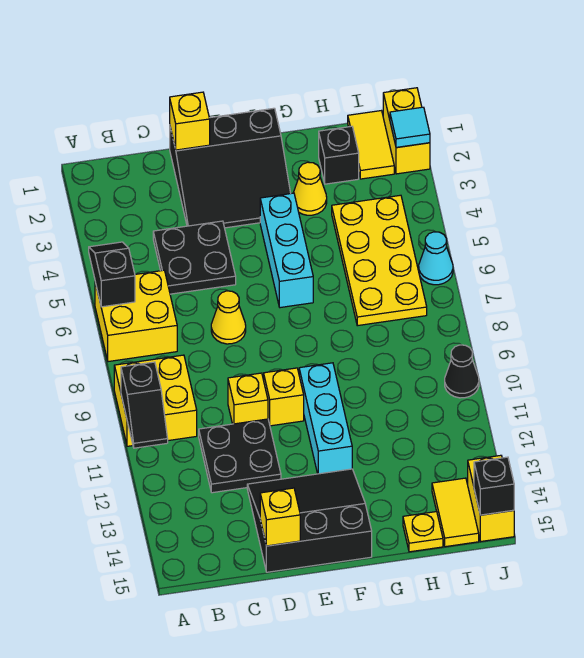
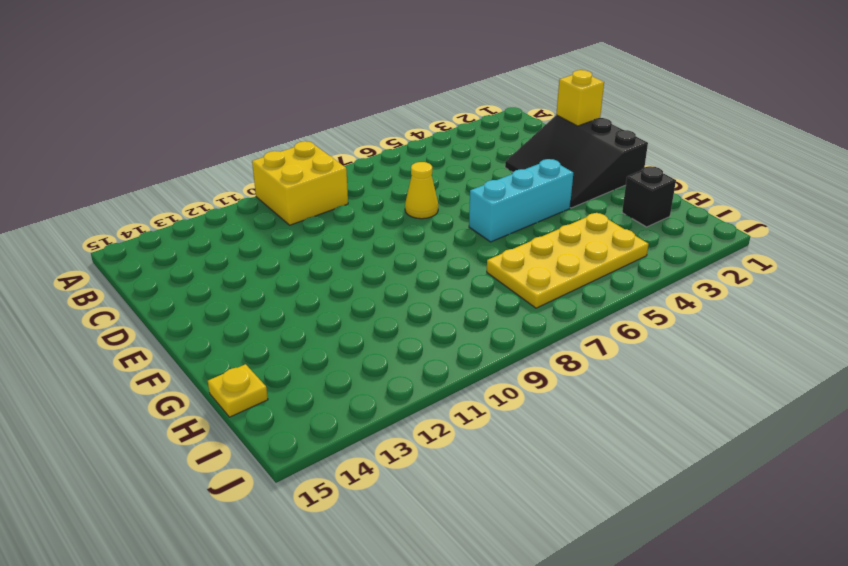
none -> yellow brick A6:B7 level 1
none -> black plate C4:D5 level 1
none -> black plate C11:D12 level 1

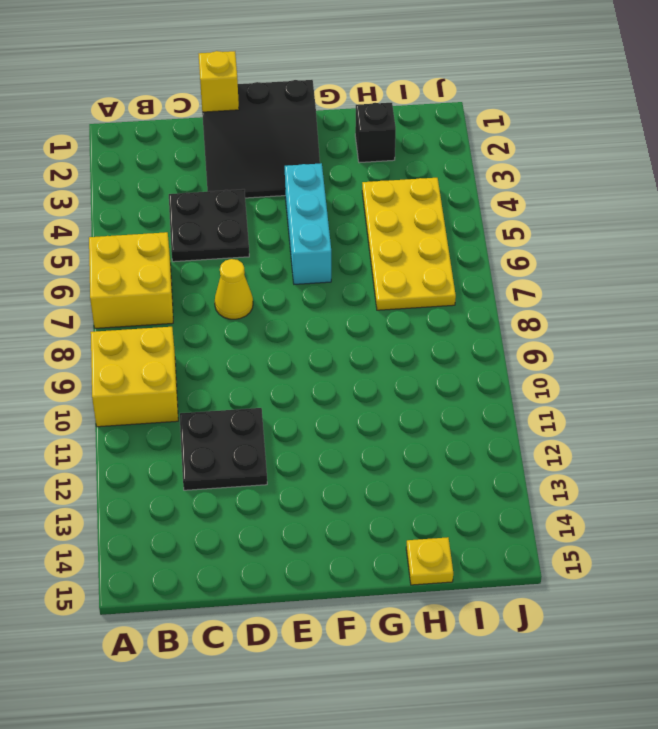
none -> yellow brick D10 level 1
none -> black slope D13:F15 level 1 top 15
none -> yellow brick E10 level 1

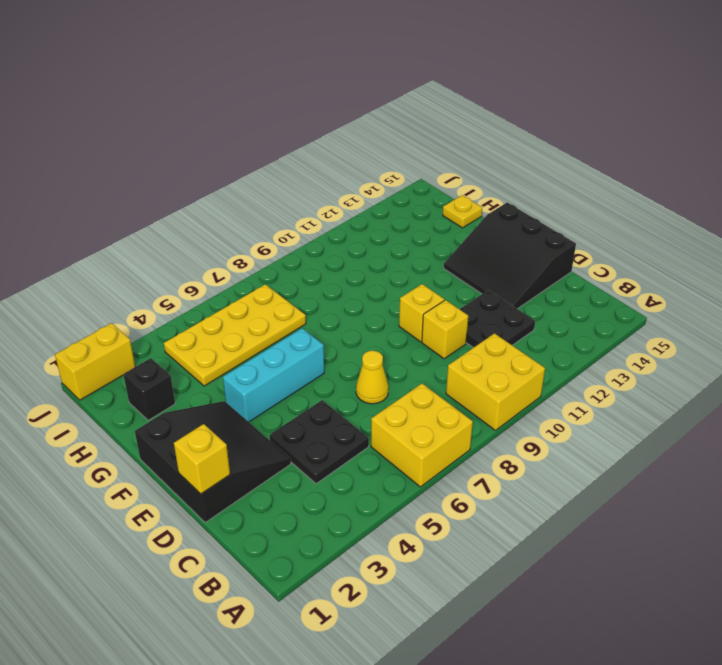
none -> cyan brick F10:F12 level 1
none -> yellow cone G3 level 1
none -> yellow tile I1:I2 level 1

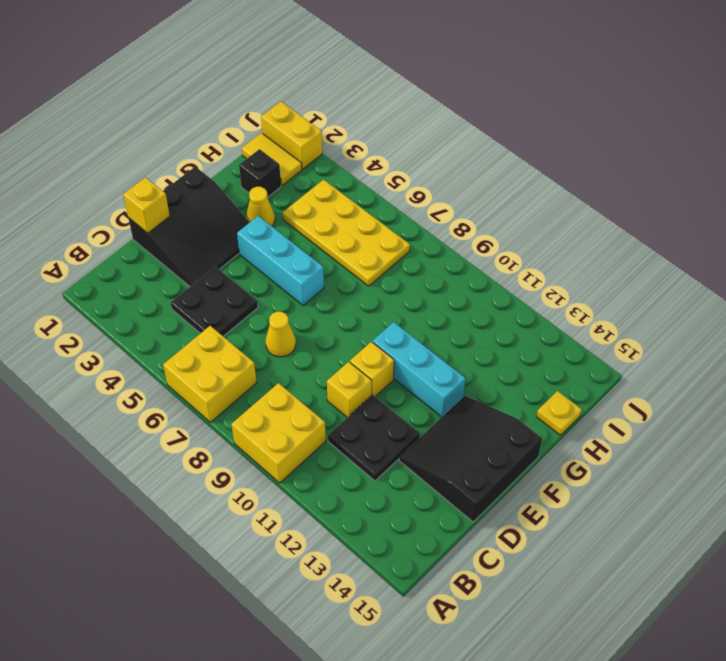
none -> yellow tile I14:I15 level 1
none -> cyan cone J6 level 1
none -> black cone J10 level 1

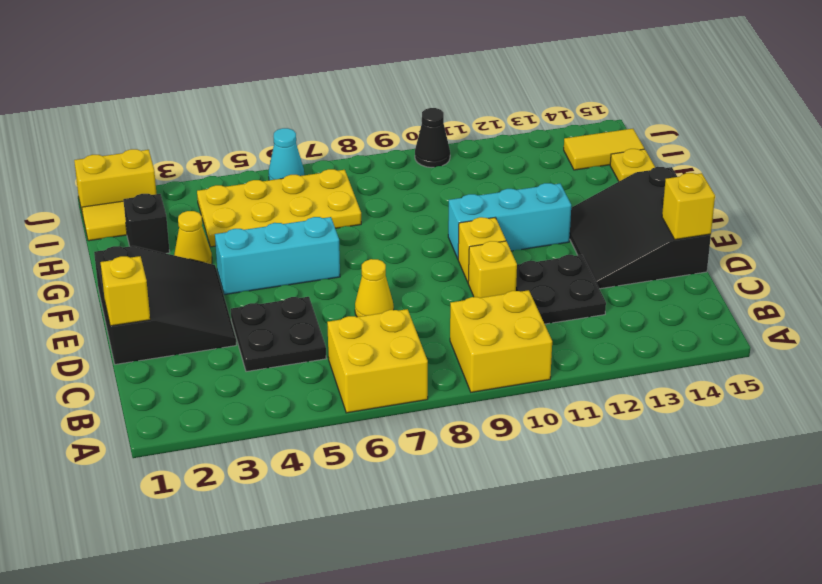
none -> yellow brick J14:J15 level 1
none -> black slope A5:A6 level 2 top 6
none -> black slope A10:A11 level 2 top 10

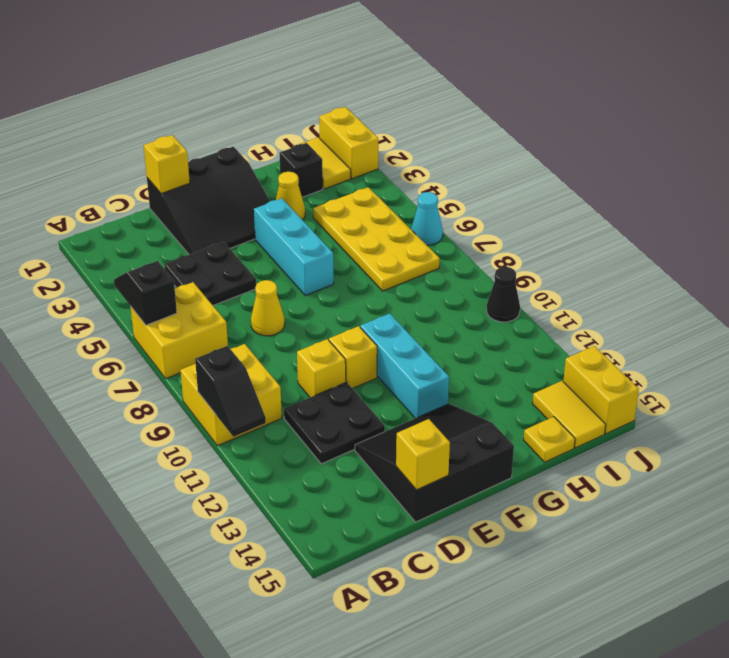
none -> cyan tile J2 level 2
none -> black brick J15 level 2

